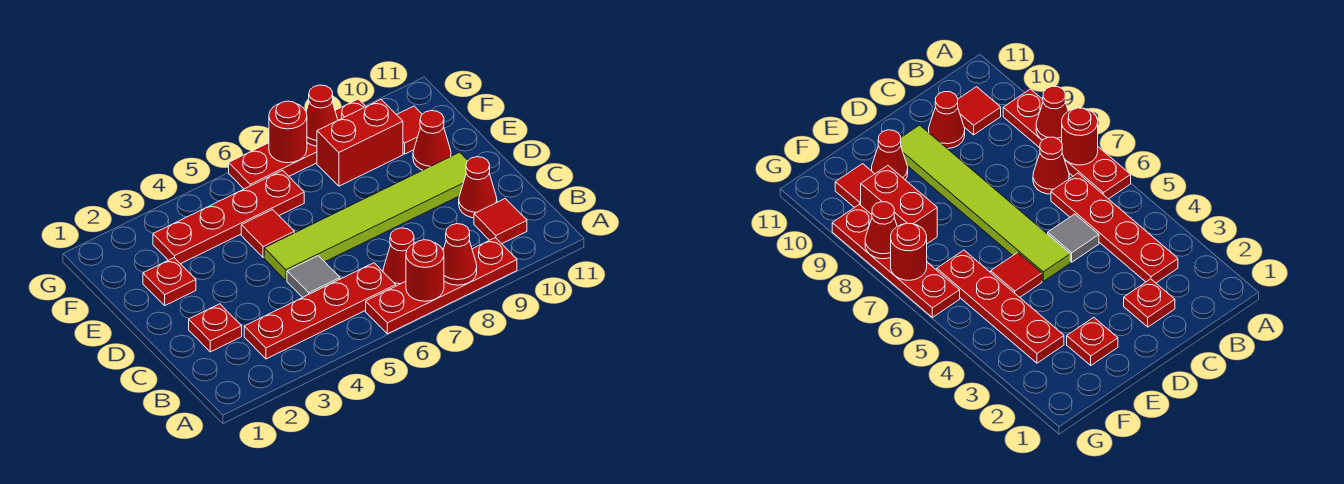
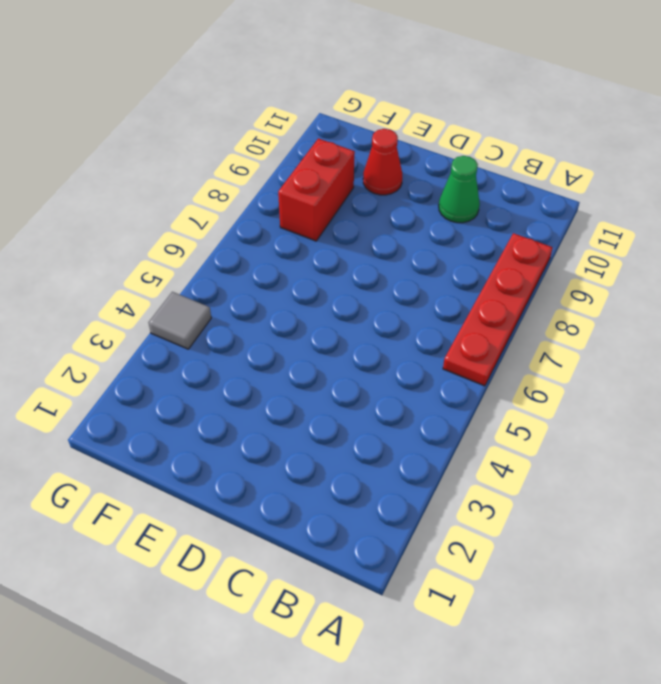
green cone C10 level 1 -> red cone C10 level 1
grey tile G4 level 1 -> grey tile C5 level 1
none -> red plate B3:B6 level 1
none -> red cone B7 level 1
none -> red tile B10 level 1

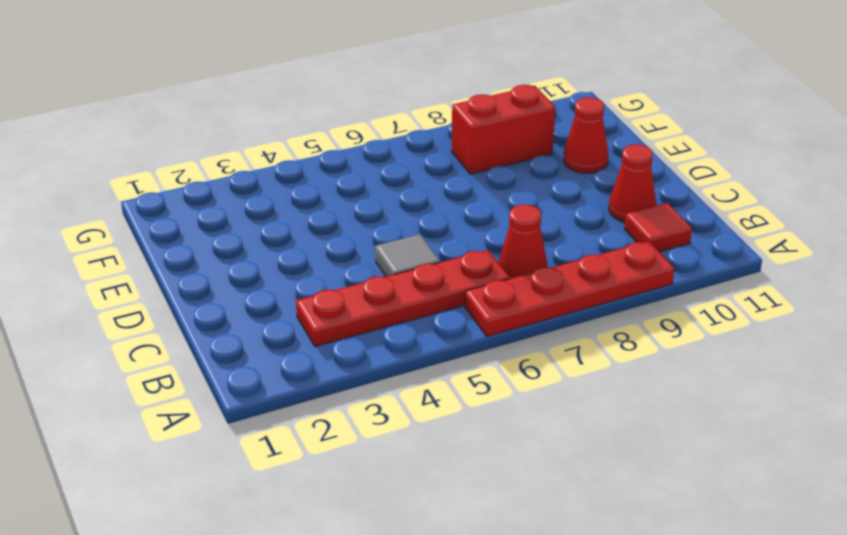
none -> red plate C2 level 1
none -> lime tile D5:D10 level 1
none -> red plate E2 level 1

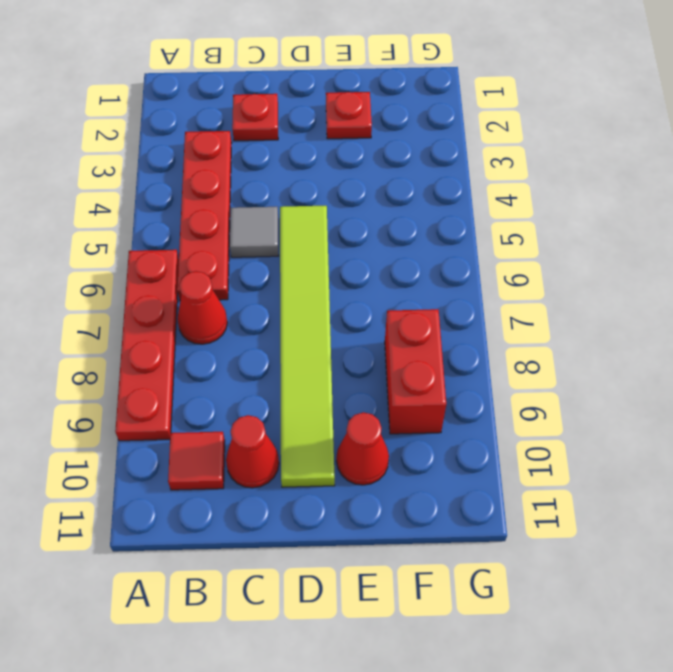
none -> red tile E5 level 1
none -> red plate F3:F6 level 1
none -> red tile F10 level 1

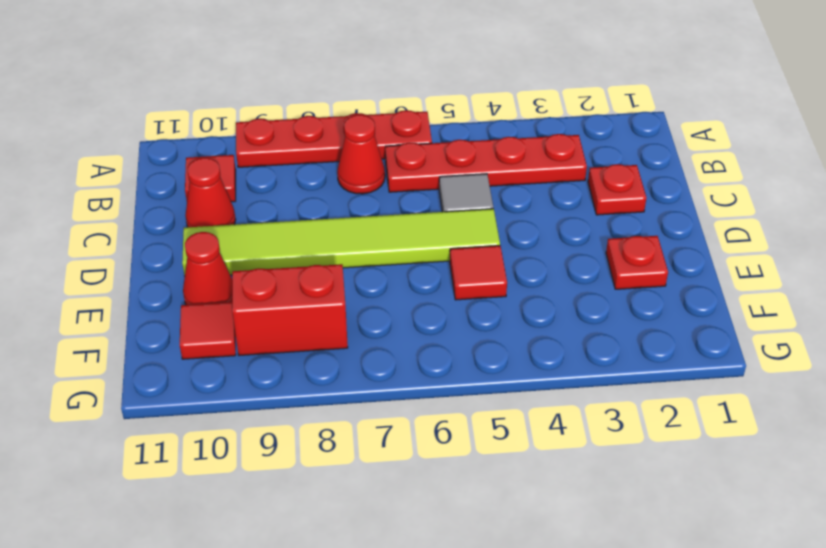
none -> red plate F3:F6 level 1
none -> red plate G6:G9 level 1
none -> red round brick A7 level 2

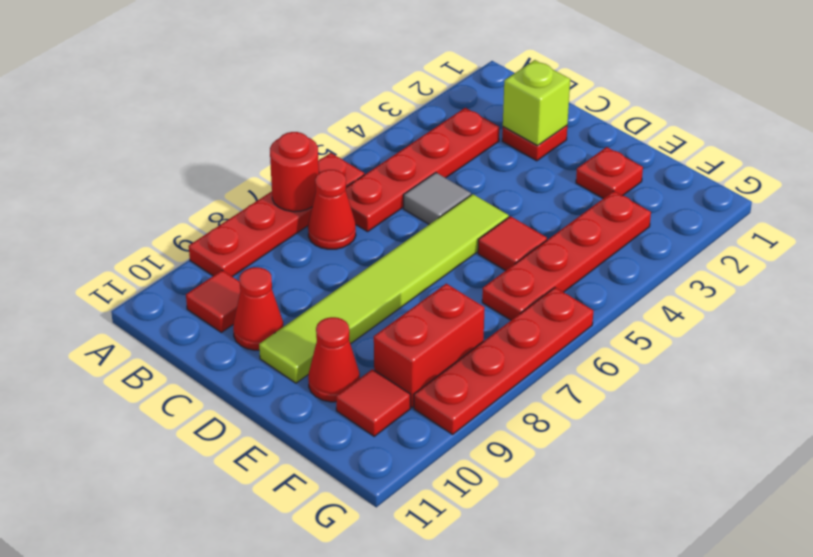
lime brick C2 level 2 -> none
none -> red cone A8 level 2
none -> red round brick G7 level 2
none -> red cone G8 level 2

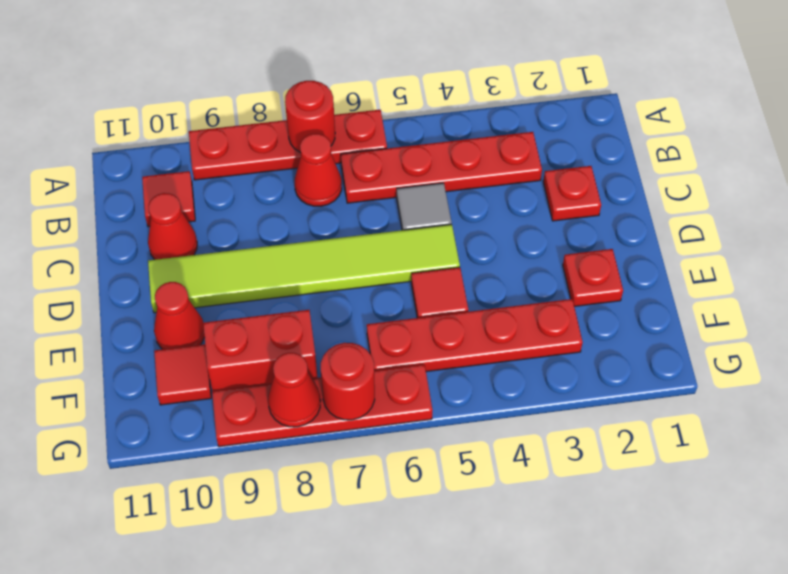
none -> red cone A8 level 2

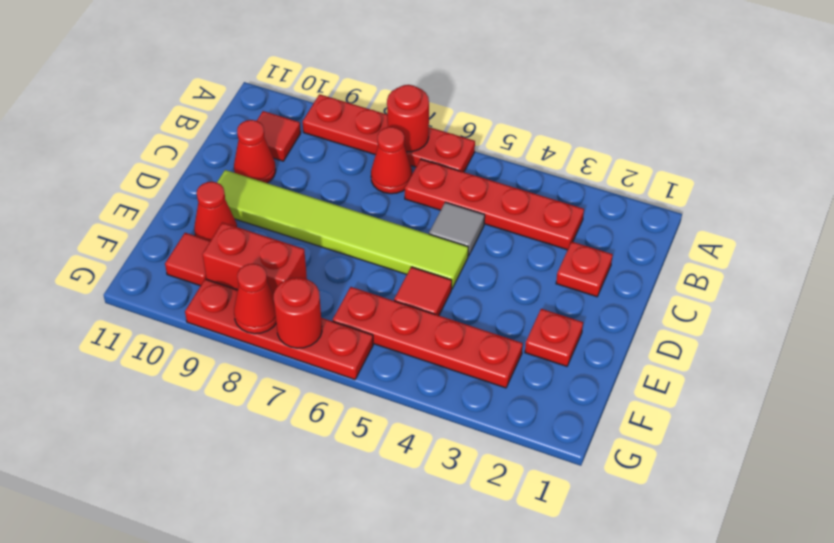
none -> red cone A8 level 2

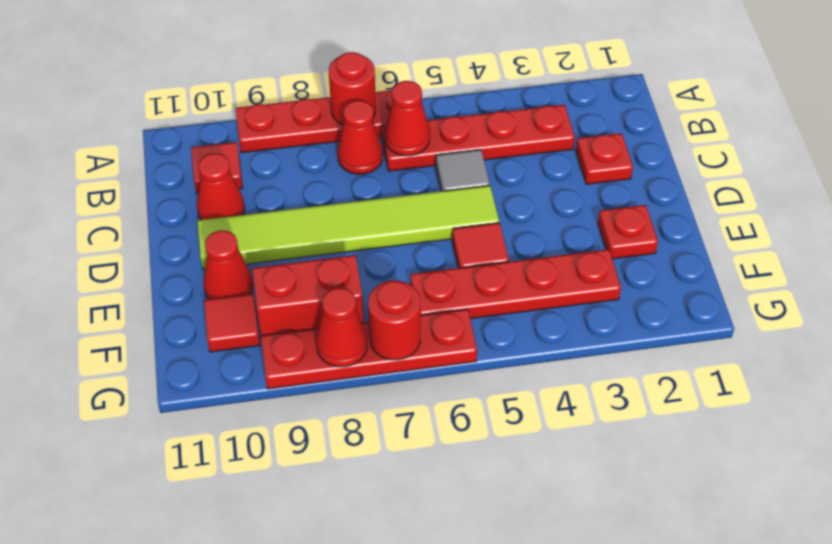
red cone B6 level 2 -> red cone A8 level 2

